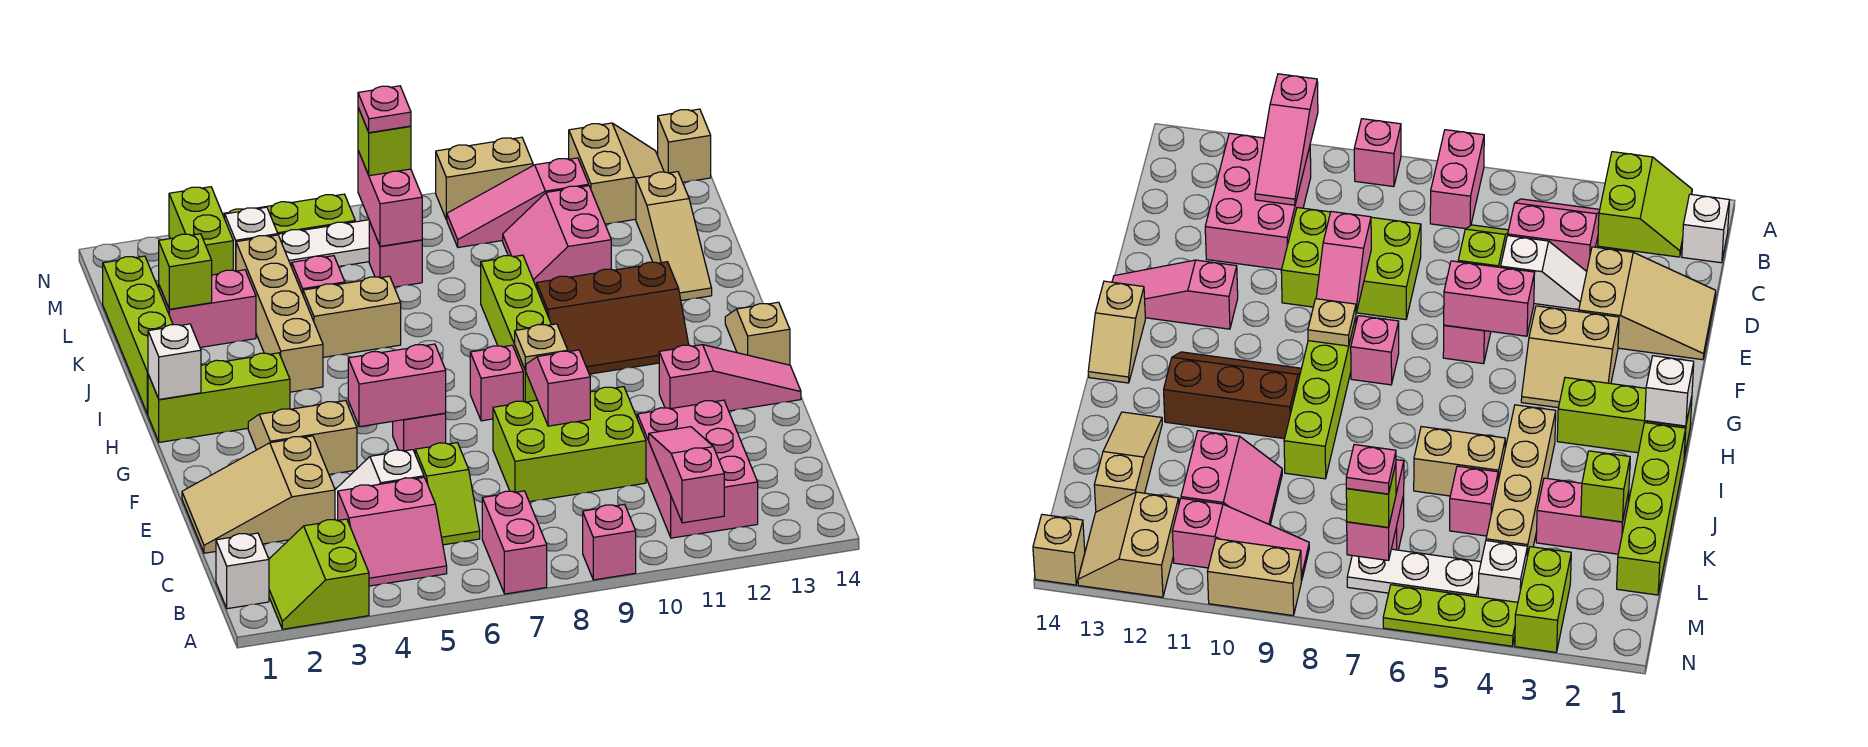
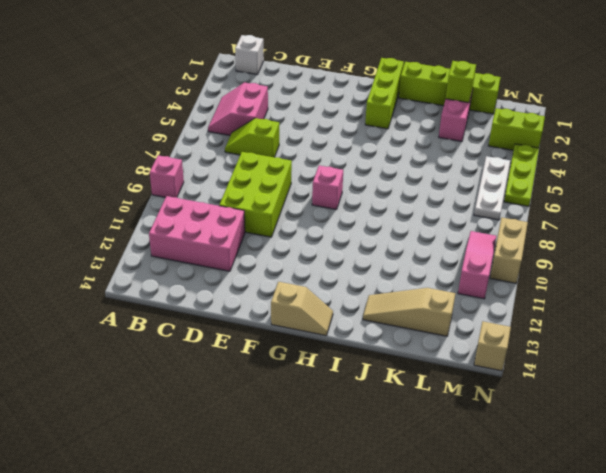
none -> lime slope A2:B3 level 1 top 3
none -> pink brick A7:B7 level 1
none -> tan slope D1:E3 level 1 top 3
none -> white slope D4:D5 level 1 top 5

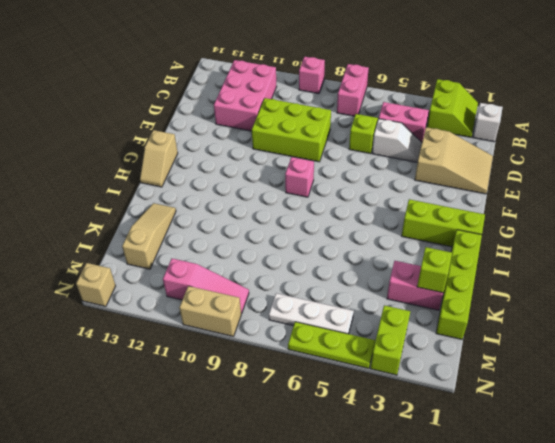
none -> tan slope F3:G4 level 1 top F
none -> pink brick F6 level 1
none -> pink slope F12:F14 level 1 top 12
none -> lime brick G9:J9 level 1

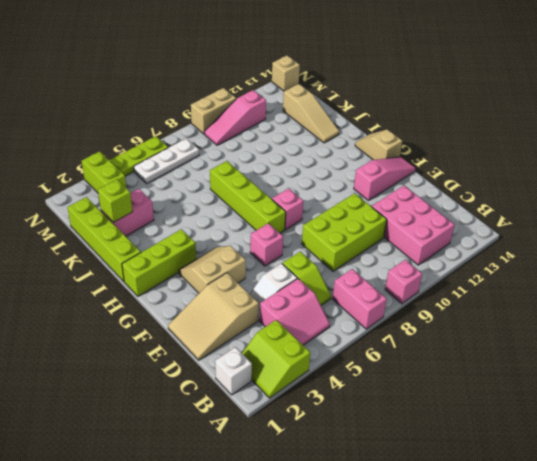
lime brick G7:J7 level 1 -> lime brick G9:J9 level 1
none -> brown slope H10:I12 level 1 top I
none -> tan brick I4:L4 level 1
none -> tan brick J5:J6 level 1
none -> pink brick K5 level 1

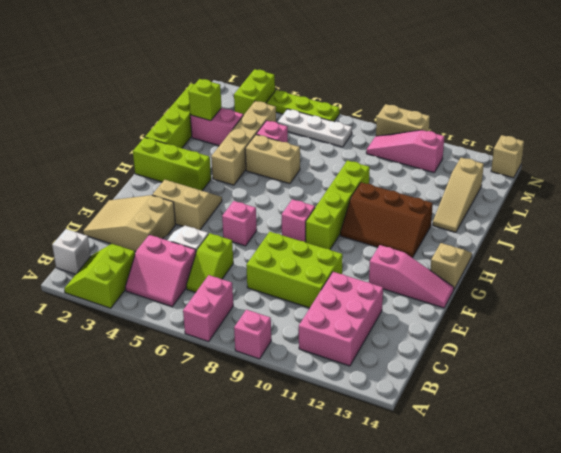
none -> pink slope K10:L11 level 1 top 11
none -> pink brick L7 level 1
none -> white brick M4 level 1
none -> tan slope M12:N13 level 1 top 12

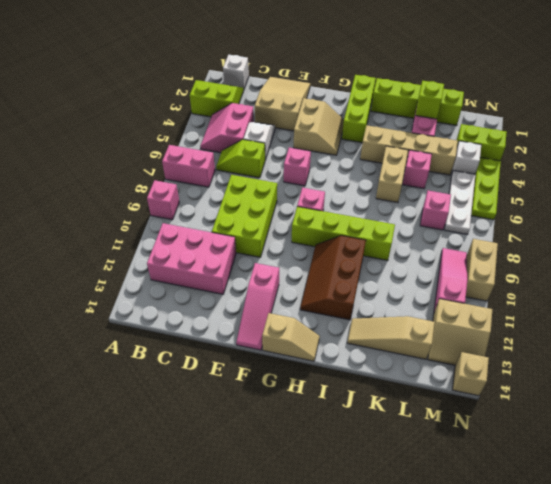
none -> pink slope K10:L11 level 1 top 11
none -> pink slope A11:C11 level 2 top A
none -> pink slope E9:F9 level 2 top E
none -> pink brick F5:F6 level 2

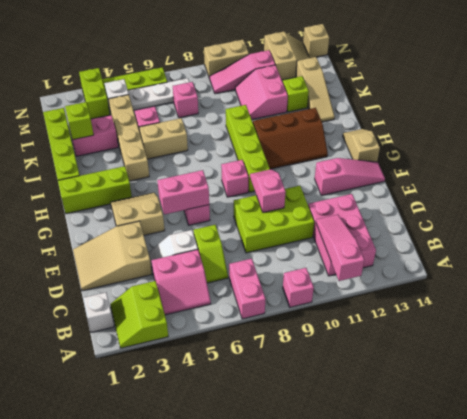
lime brick K12 level 1 -> lime brick M7 level 3
none -> tan plate G9 level 2
none -> white brick H1 level 2
none -> pink brick L7:M7 level 2
none -> pink plate M7 level 4

